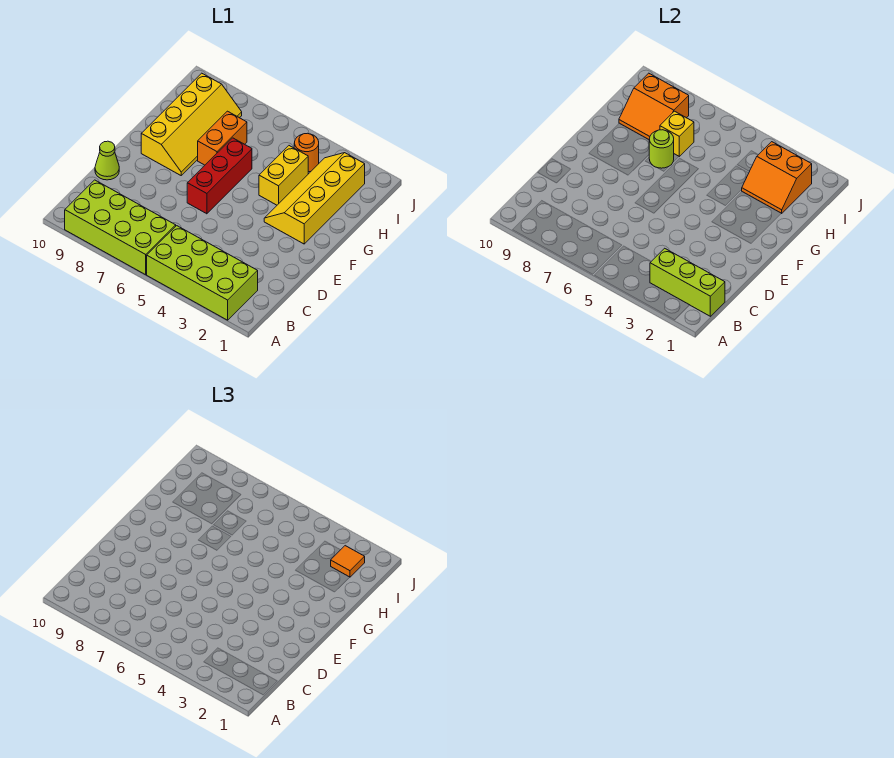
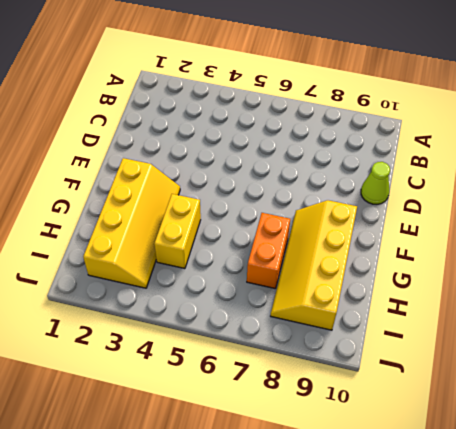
none -> lime brick A2:B5 level 1
none -> lime brick A6:B9 level 1
none -> red brick E6:G6 level 1

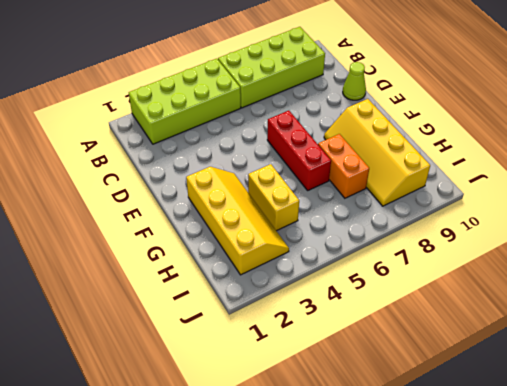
none -> orange round brick I4 level 1
none -> lime brick B1:B3 level 2
none -> lime round brick G7 level 2

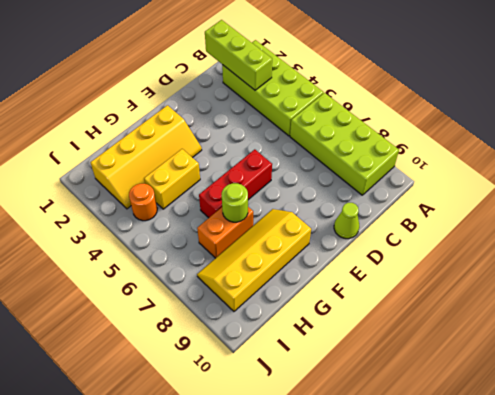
none -> orange slope H2:I3 level 2 top I
none -> yellow brick H7 level 2
none -> orange slope H8:I9 level 2 top I

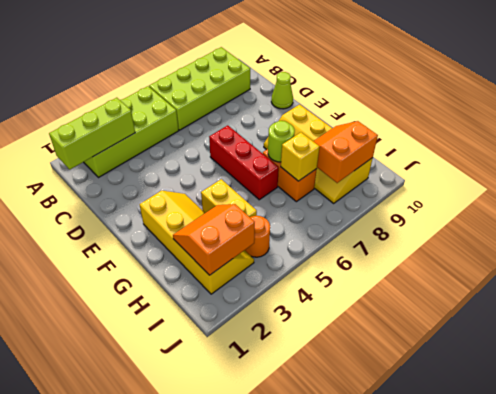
none -> orange tile I2 level 3

